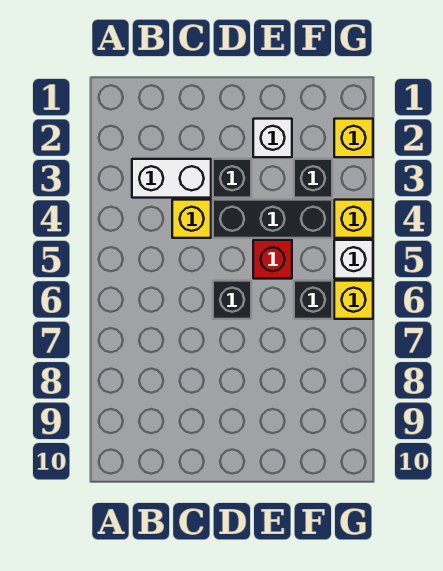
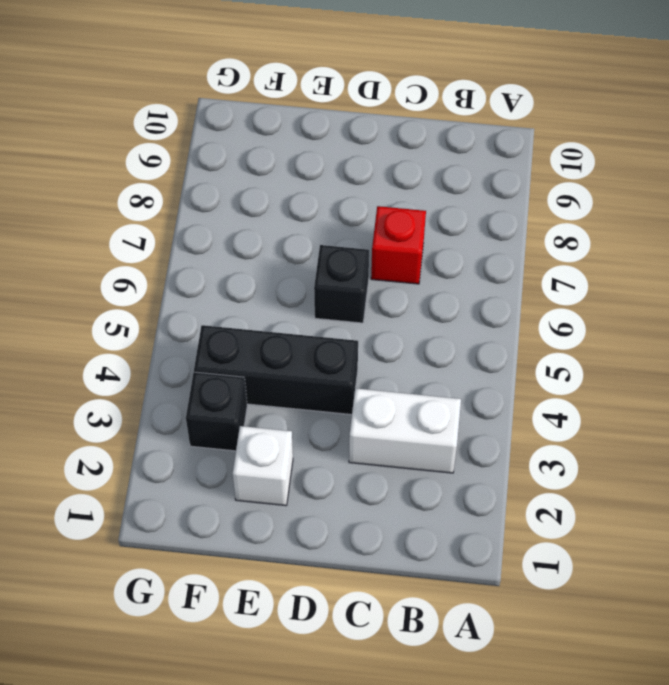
red brick C7 level 1 -> red brick E5 level 1
none -> yellow brick C4 level 1
none -> black brick D3 level 1
none -> black brick F6 level 1

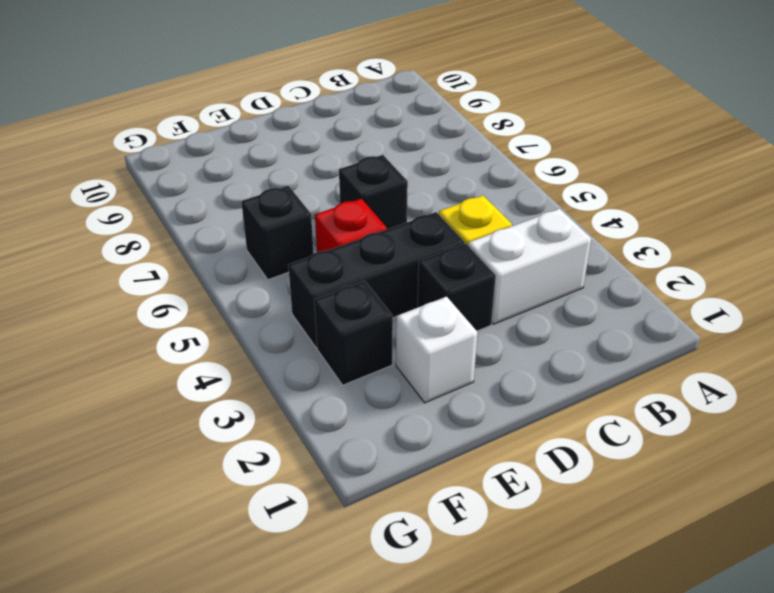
none -> yellow brick G2 level 1
none -> yellow brick G4 level 1
none -> white brick G5 level 1

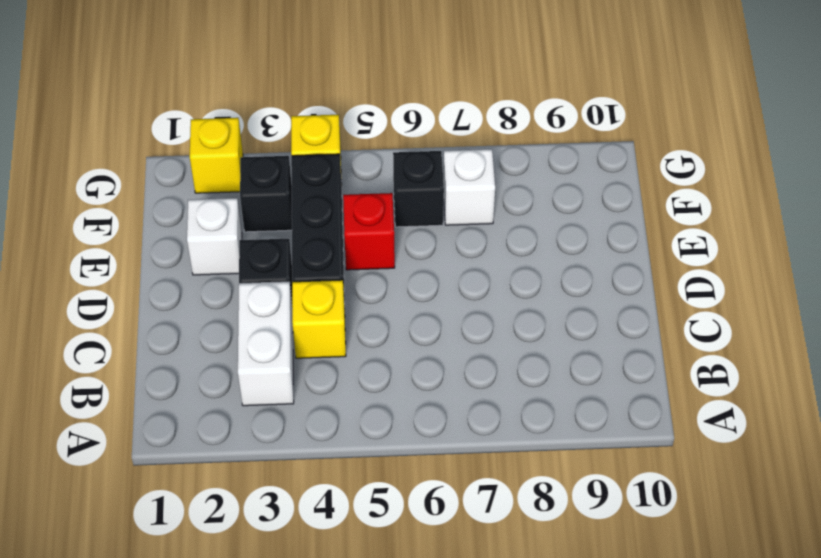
white brick F7 level 1 -> white brick G5 level 1
none -> black brick D6 level 1
none -> yellow brick G6 level 1

